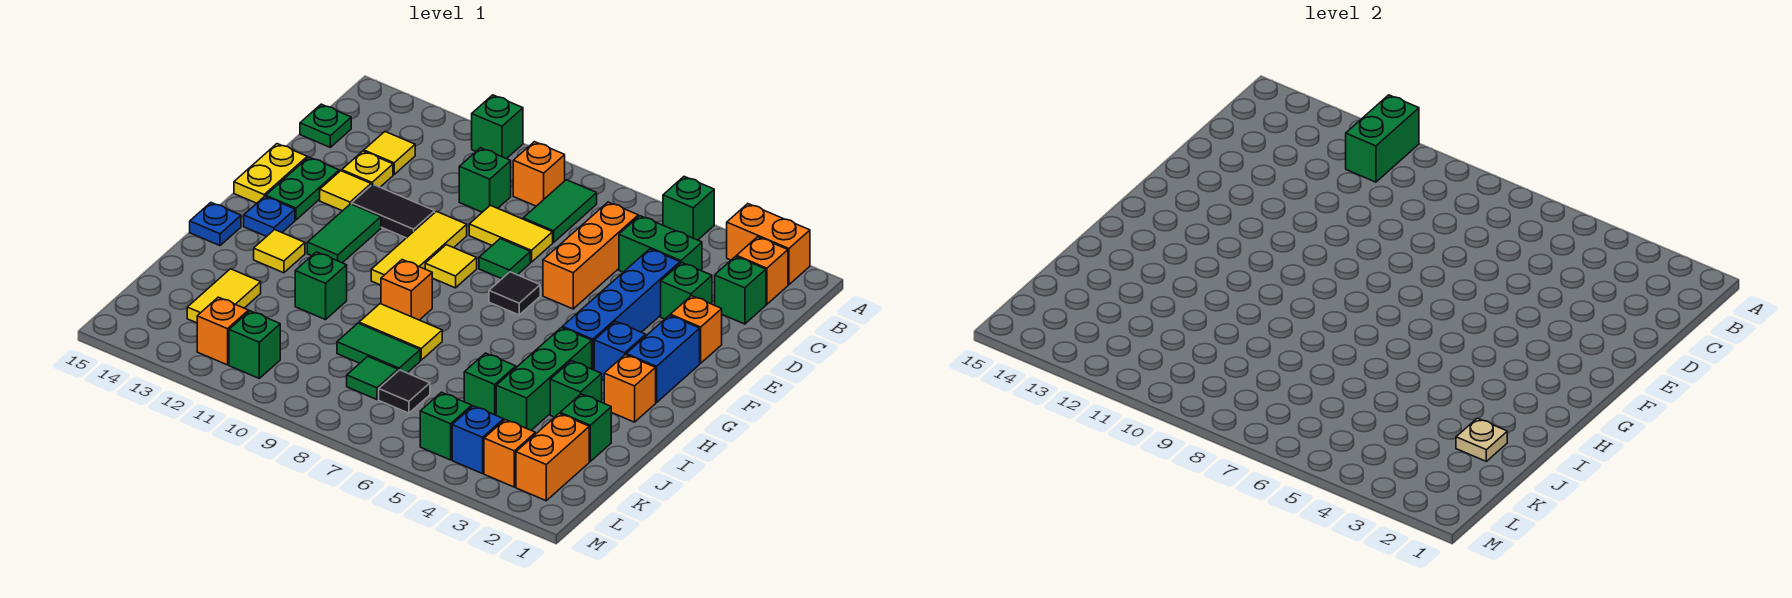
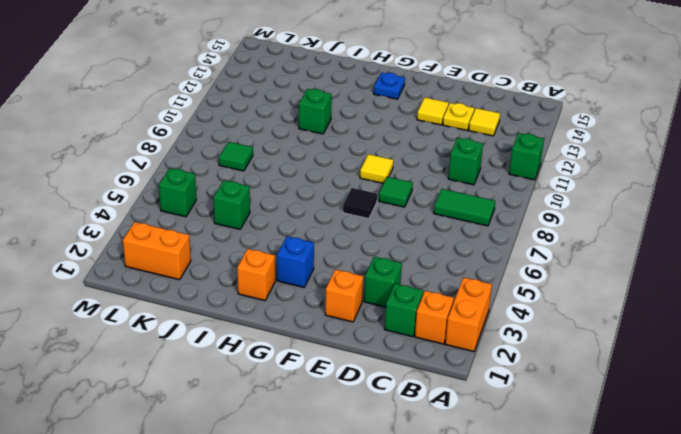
none -> green brick A5 level 1
none -> orange brick B9 level 1
none -> green brick C4:C5 level 1
none -> orange brick C6:E6 level 1

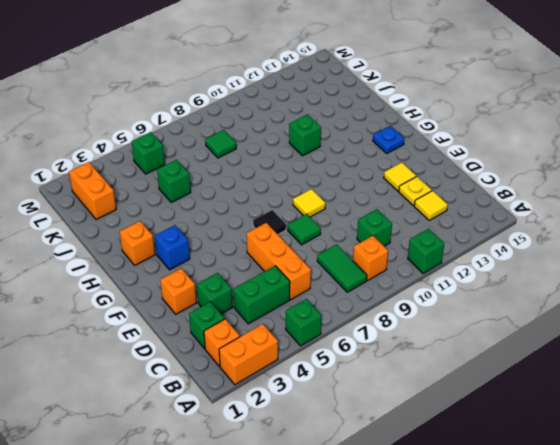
none -> green plate C15 level 1
none -> blue brick D4:G4 level 1
none -> yellow tile D8:D9 level 1
none -> yellow tile E10:G10 level 1

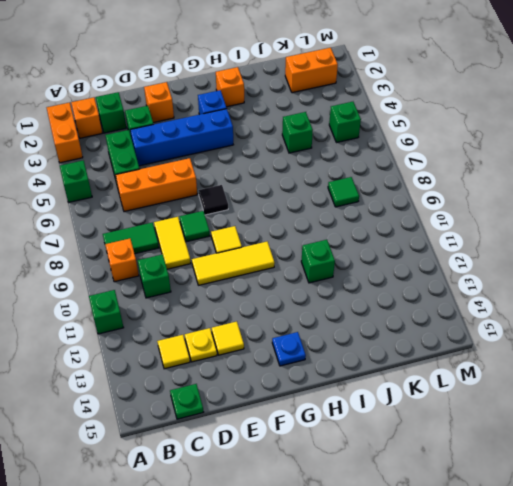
none -> black tile E11:E12 level 1
none -> green plate E14:F14 level 1
none -> yellow plate E15:F15 level 1
none -> blue brick F2:G2 level 1

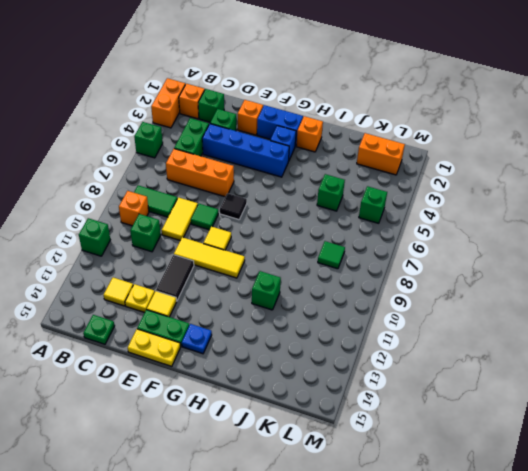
none -> green tile F12:G12 level 1
none -> green brick H4:J4 level 1
none -> orange brick H9 level 1
none -> yellow tile H13 level 1

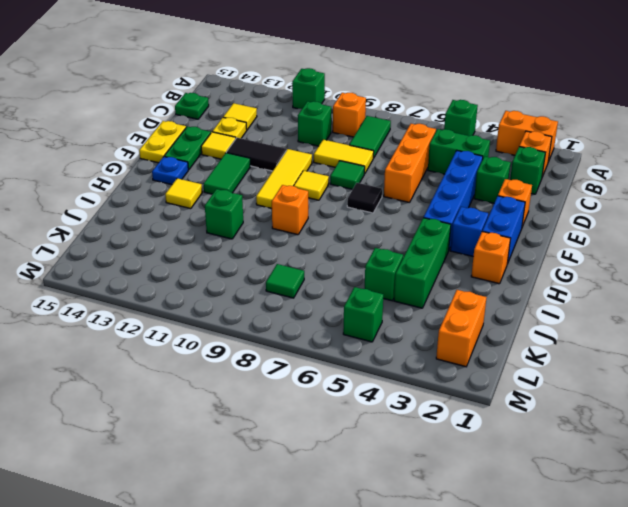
none -> blue plate H15 level 1
none -> green brick I3 level 1
none -> yellow tile I8:I9 level 1
none -> green brick J2 level 1

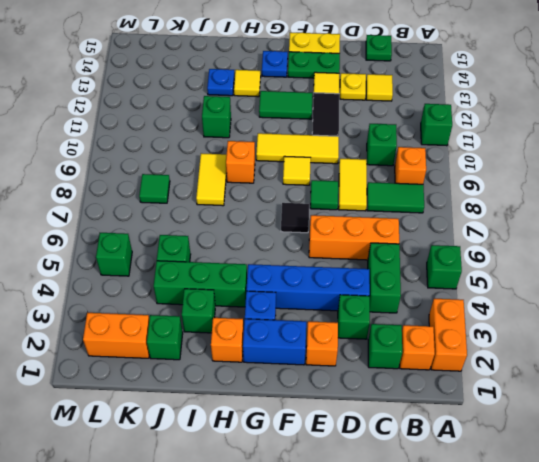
blue plate I13 level 1 -> blue plate H15 level 1
none -> green tile J8:J9 level 1
none -> yellow tile J13:K13 level 1
none -> black tile K7 level 1
none -> orange brick L3 level 1

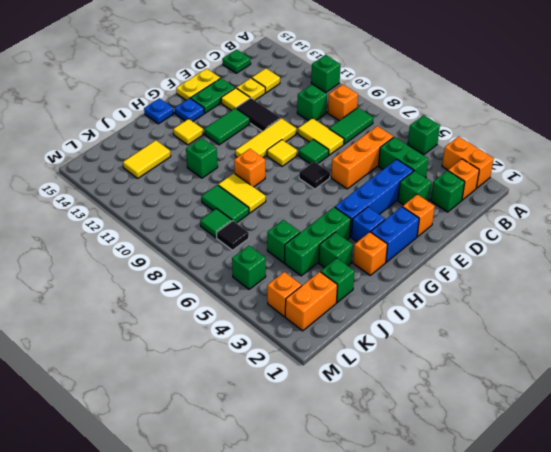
none -> blue brick L4 level 1
none -> green brick L11 level 1
none -> orange brick L12 level 1
none -> green brick A11:B11 level 2

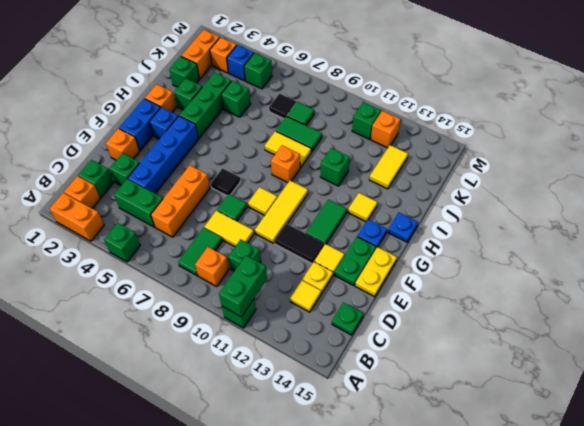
none -> tan plate J2 level 2

